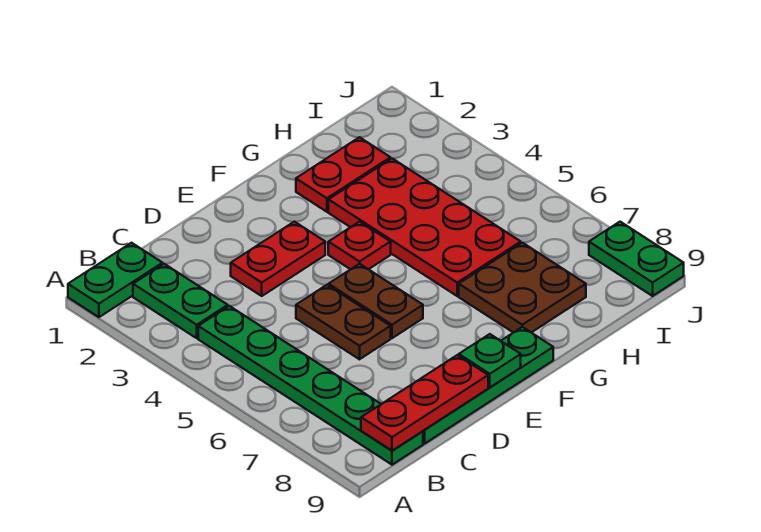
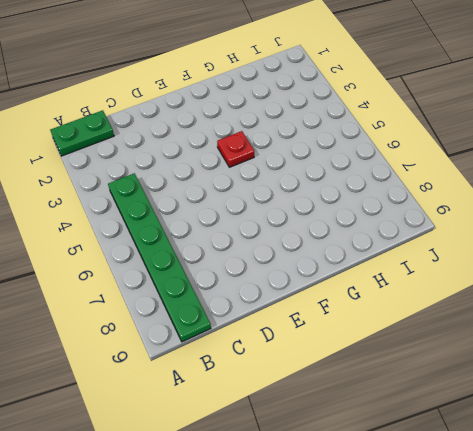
none -> green plate B2:B3 level 1
none -> green plate C9:F9 level 1
none -> red plate D3:E3 level 1

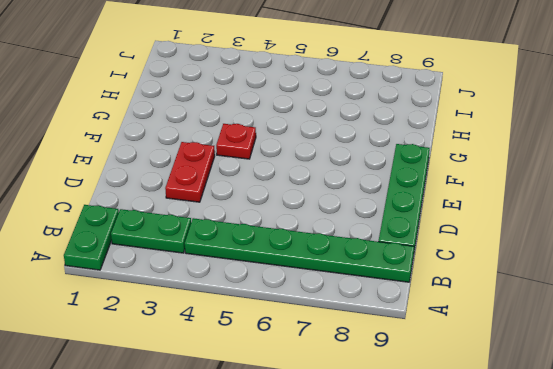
none -> brown plate D5:D6 level 1
none -> brown plate E5:E6 level 1
none -> red plate G2:H2 level 1

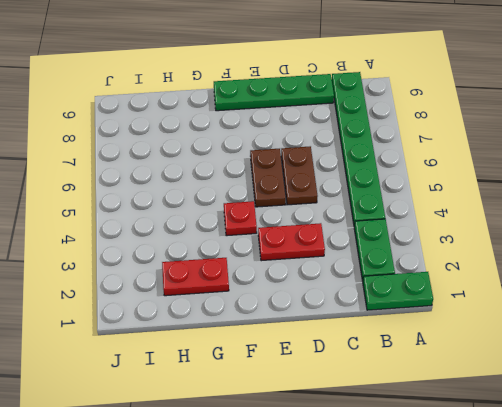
none -> red plate G3:H6 level 1
none -> brown plate G7:H8 level 1
none -> green plate J8:J9 level 1

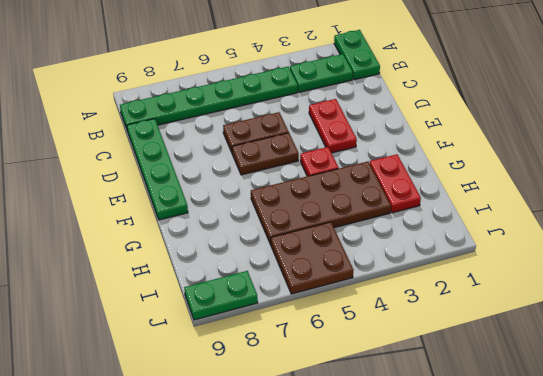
brown plate G3:H6 level 1 -> red plate G3:H6 level 1
brown plate I5:J6 level 1 -> brown plate G7:H8 level 1
none -> red plate B9:D9 level 2
none -> green plate E9 level 2

